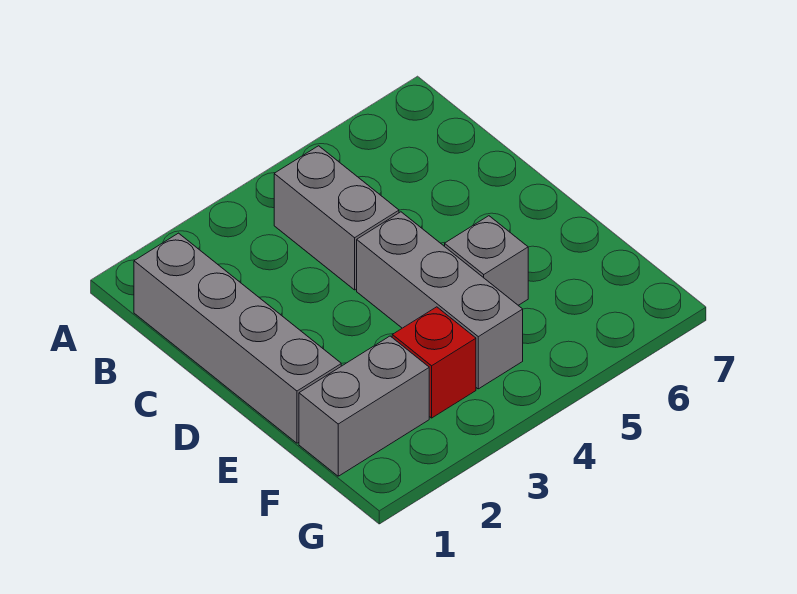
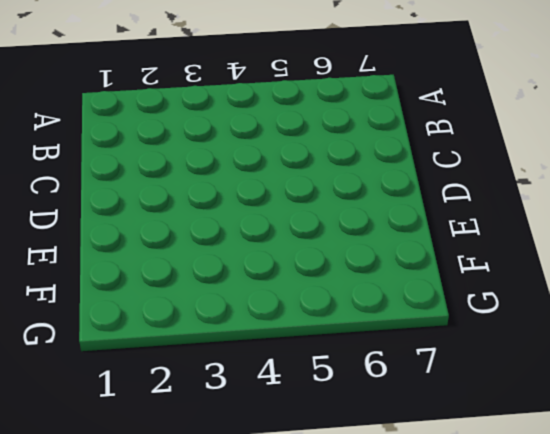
none -> grey brick B1:E1 level 1
none -> grey brick B4:C4 level 1

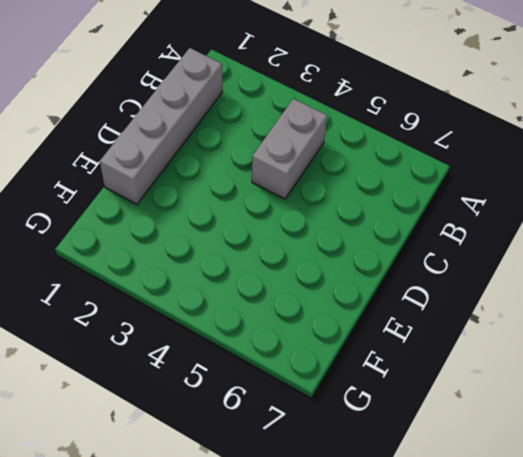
none -> grey brick D4:F4 level 1
none -> grey brick E5 level 1

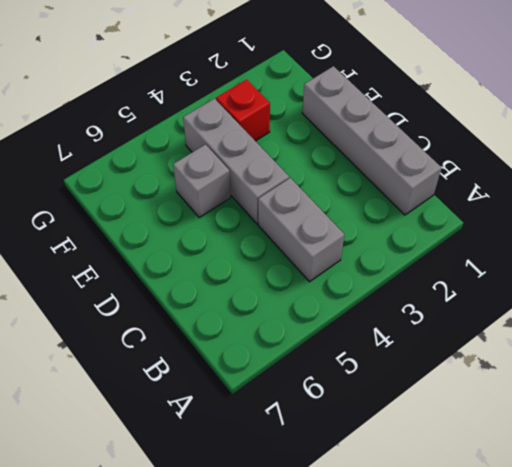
none -> grey brick F1:F2 level 1

